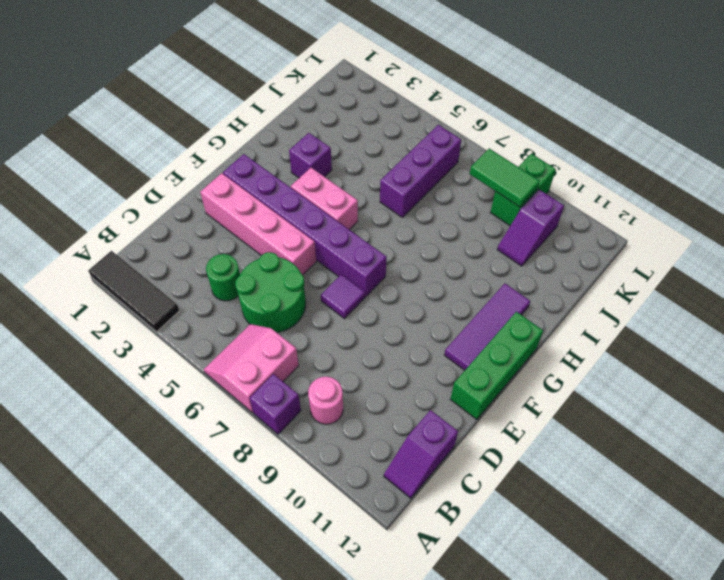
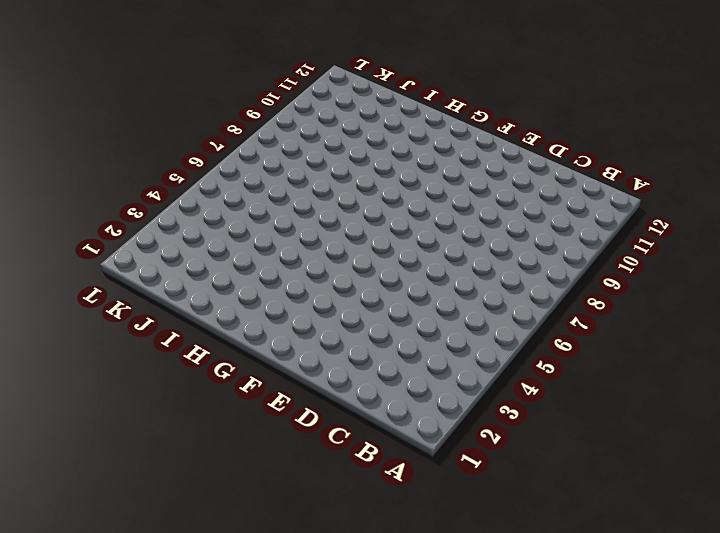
none -> black tile A1:A3 level 1
none -> pink slope A6:B7 level 1 top 7
none -> purple brick A8 level 1

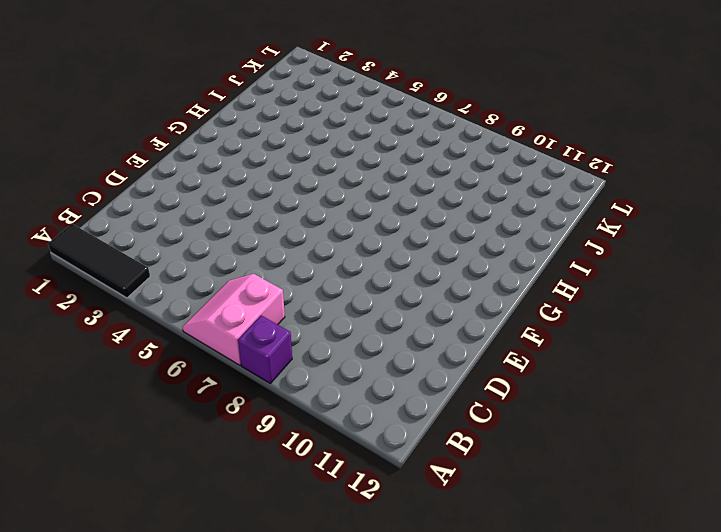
none -> pink round brick B9 level 1
none -> purple slope B12:C12 level 1 top C
none -> green round brick C4 level 1

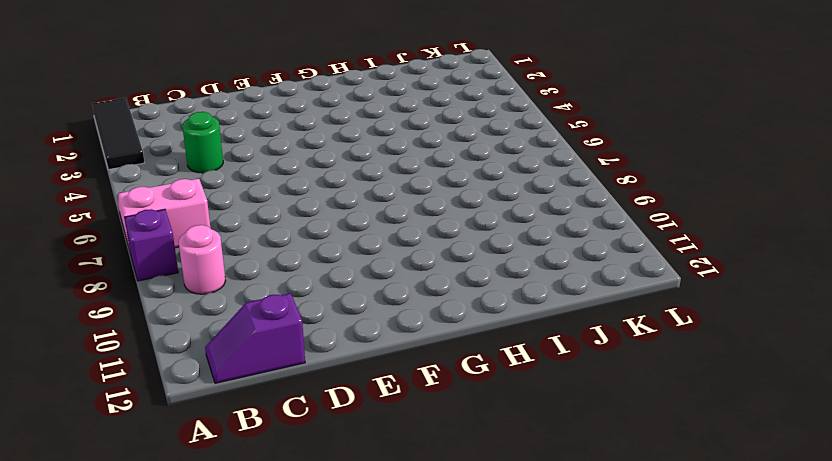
none -> green round brick C5:D6 level 1
none -> pink brick E2:E5 level 1
none -> purple tile E7 level 1

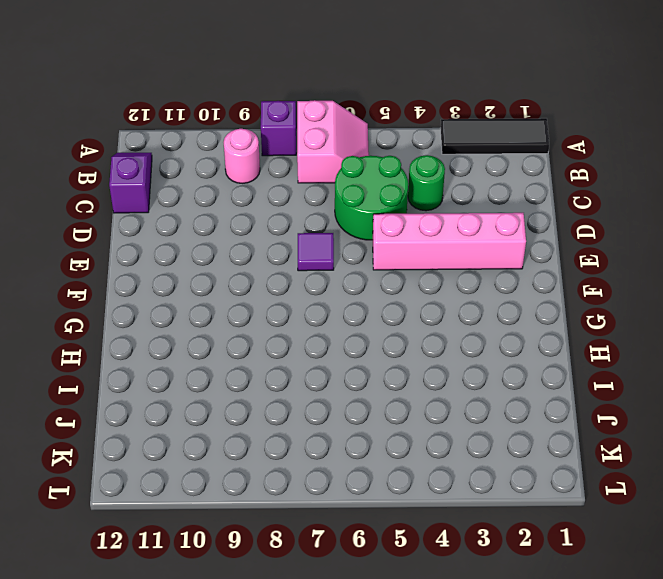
none -> green brick E12:G12 level 1
none -> purple brick F2:F7 level 1
none -> purple tile F11:H11 level 1

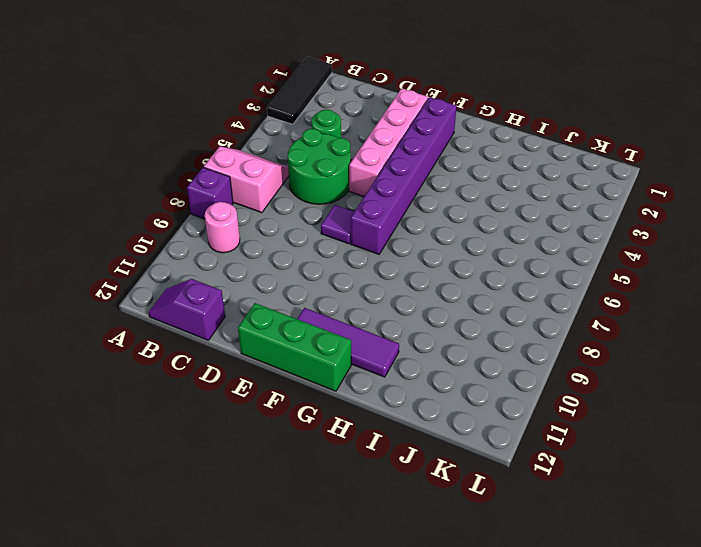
none -> pink brick G4:G5 level 1
none -> purple brick H3 level 1
none -> purple brick I6:K6 level 1

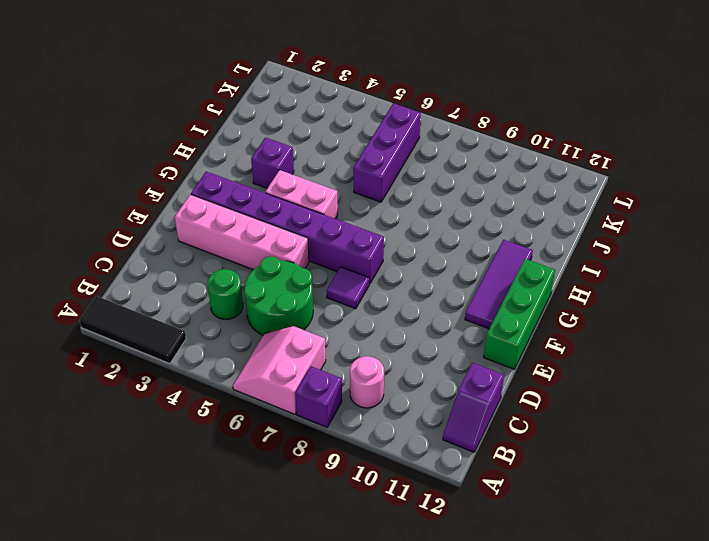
none -> purple slope J10:K10 level 1 top K
none -> green brick K9:L9 level 1
none -> green tile K8:K9 level 2

